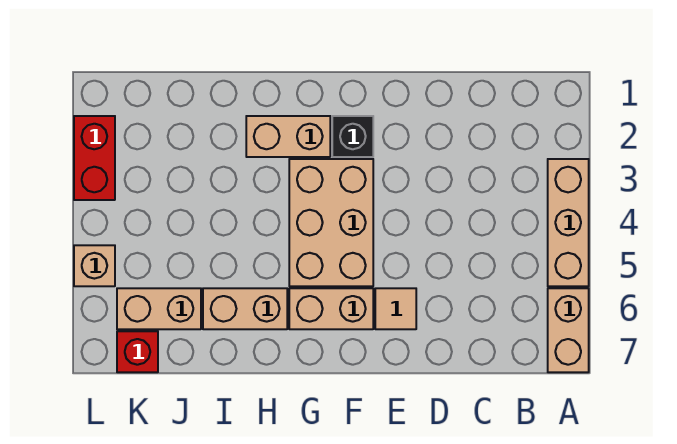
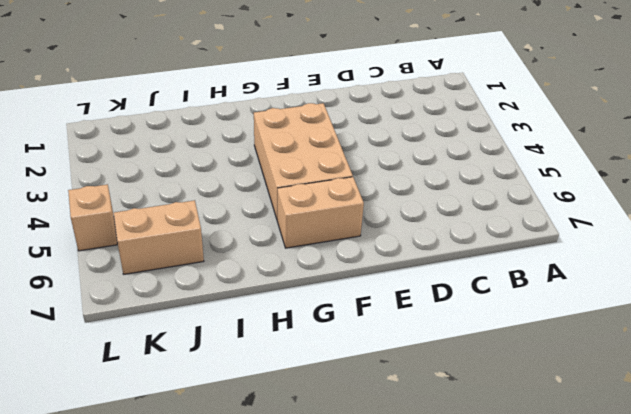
none -> tan brick A3:A5 level 1
none -> tan brick A6:A7 level 1
none -> tan tile E6 level 1

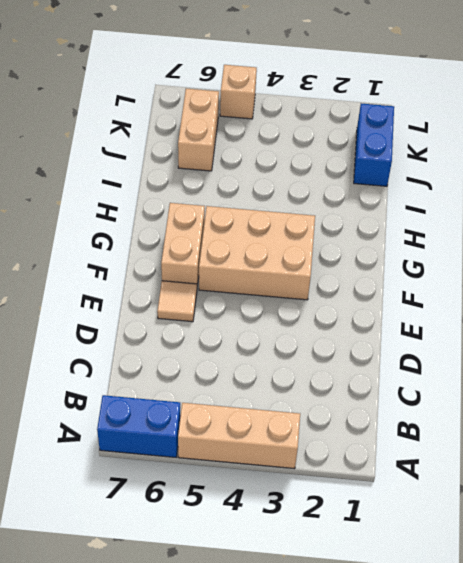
blue brick A6:A7 level 1 -> tan brick A6:A7 level 1
blue brick J1:K1 level 1 -> none
none -> black brick F2 level 1
none -> tan brick G2:H2 level 1
none -> tan brick H6:I6 level 1

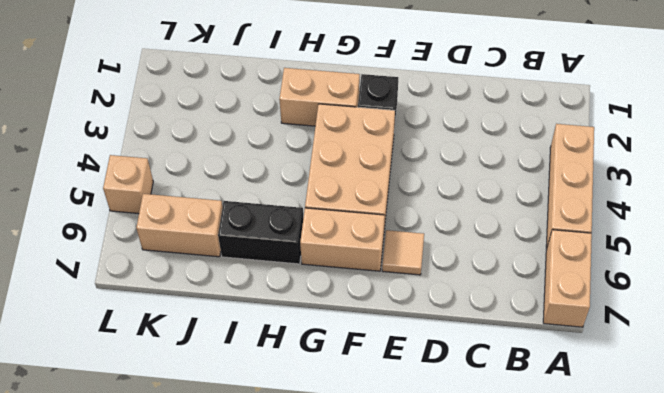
black brick H6:I6 level 1 -> tan brick H6:I6 level 1
none -> red brick K7 level 1
none -> red brick L2:L3 level 1

